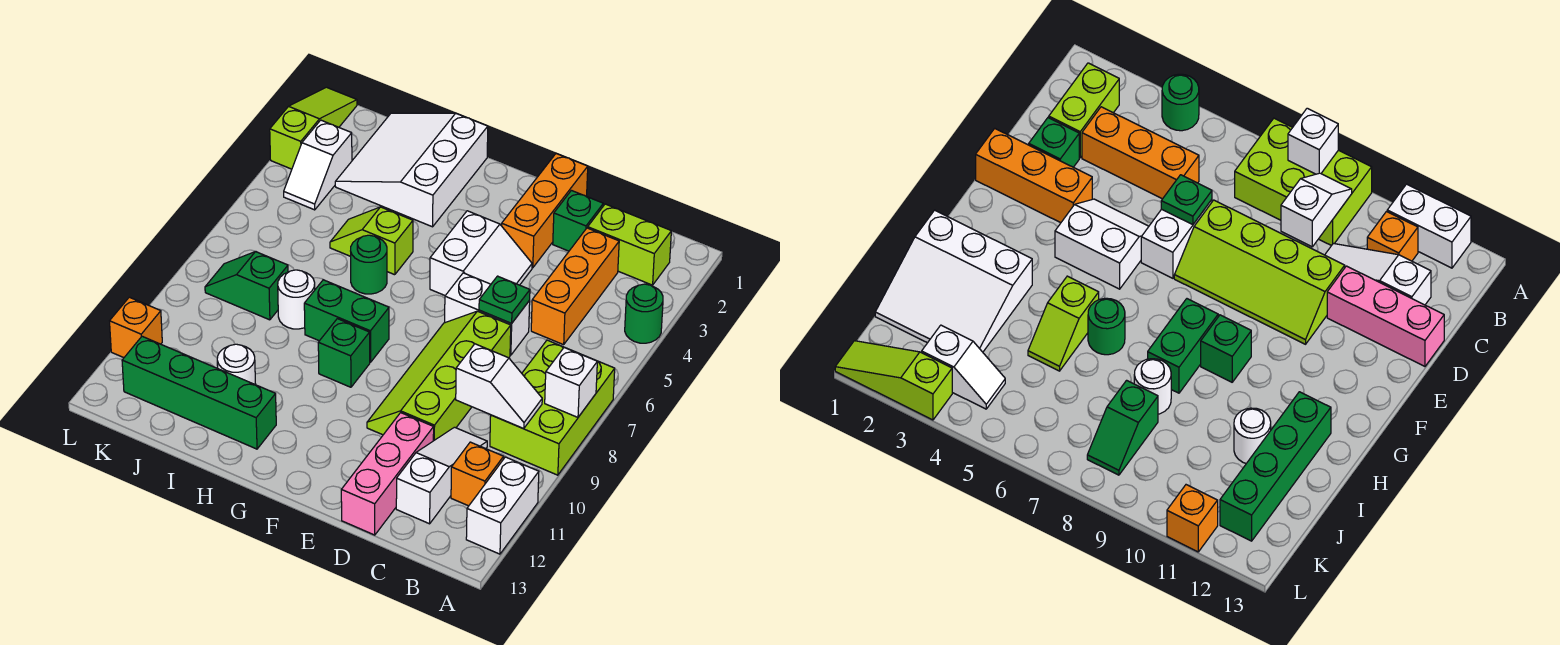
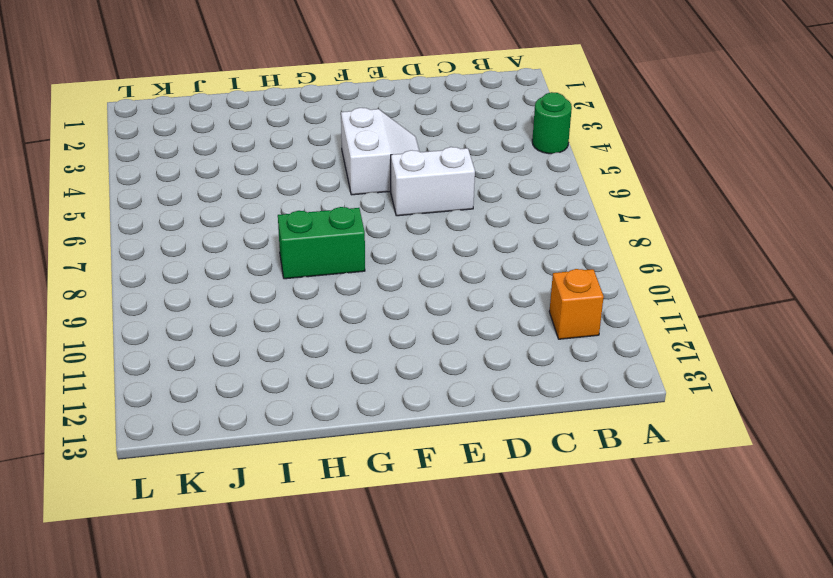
none -> lime brick A7:B9 level 1
none -> white brick A11:A12 level 1
none -> lime brick B2:C2 level 1

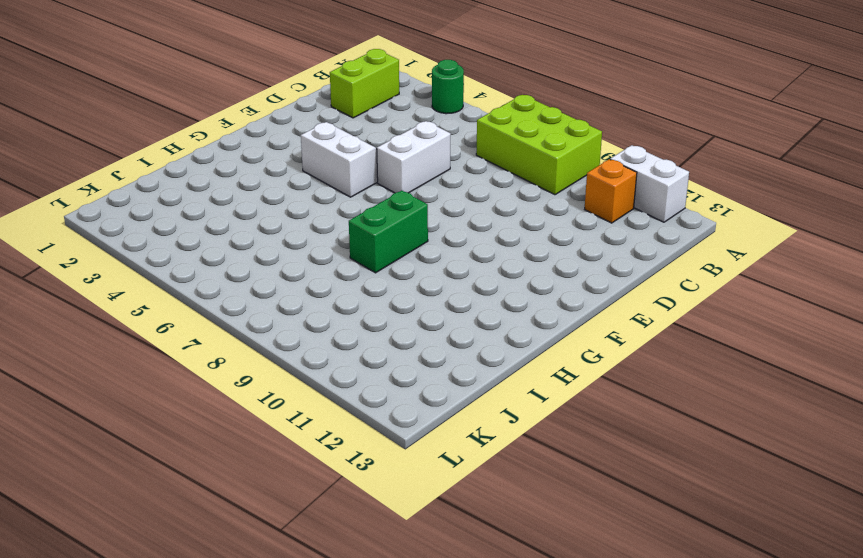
none -> orange brick C3:C5 level 1
none -> white slope C10:C12 level 1 top 12
none -> green brick D2 level 1

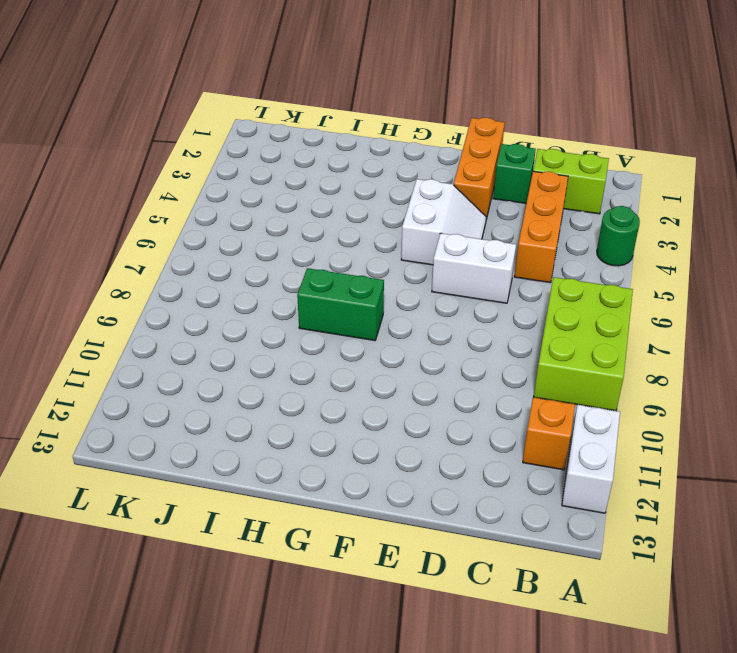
none -> white slope C10:C12 level 1 top 12
none -> lime slope D7:E10 level 1 top D
none -> pink brick D11:D13 level 1

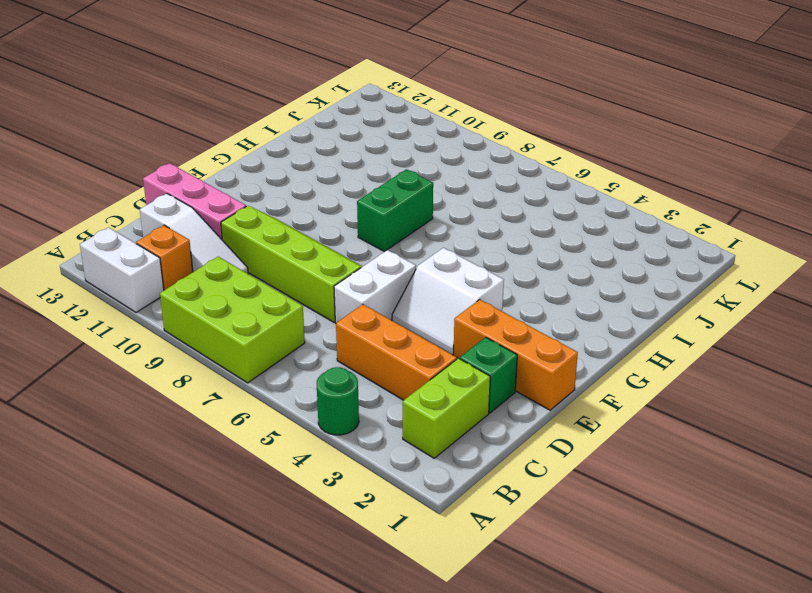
none -> green brick G9 level 1
none -> white slope H1:J3 level 1 top H
none -> lime slope H5:I5 level 1 top H

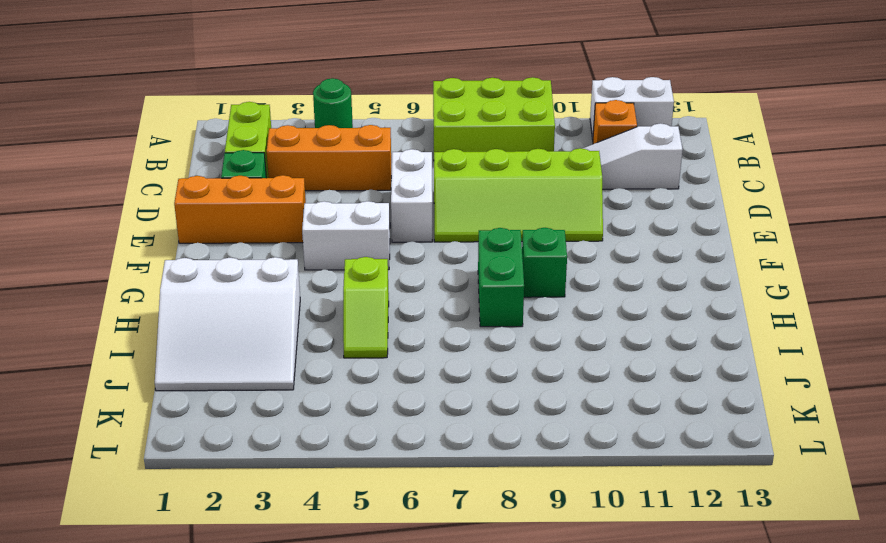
none -> pink brick D11:D13 level 1
none -> green round brick H6 level 1
none -> green brick H12:K12 level 1

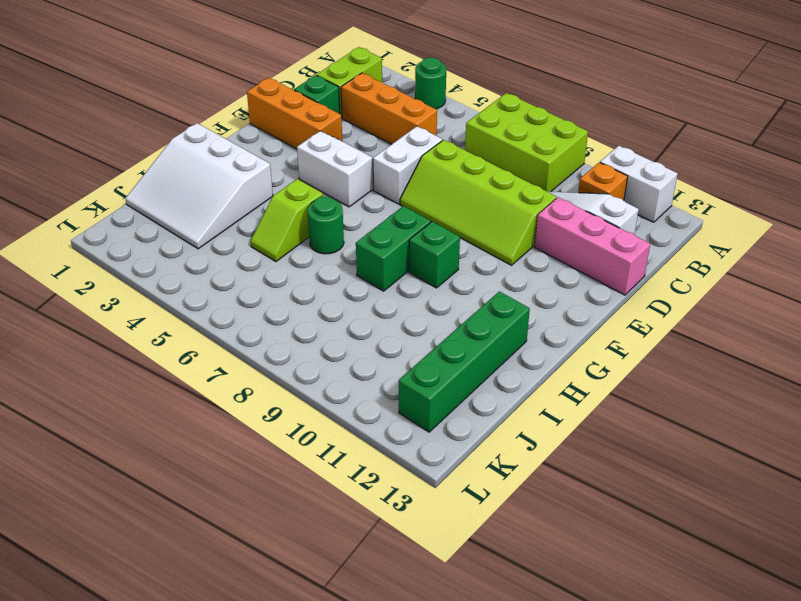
none -> white round brick I8 level 1
none -> white round brick I11 level 1
none -> green slope J8:K8 level 1 top J

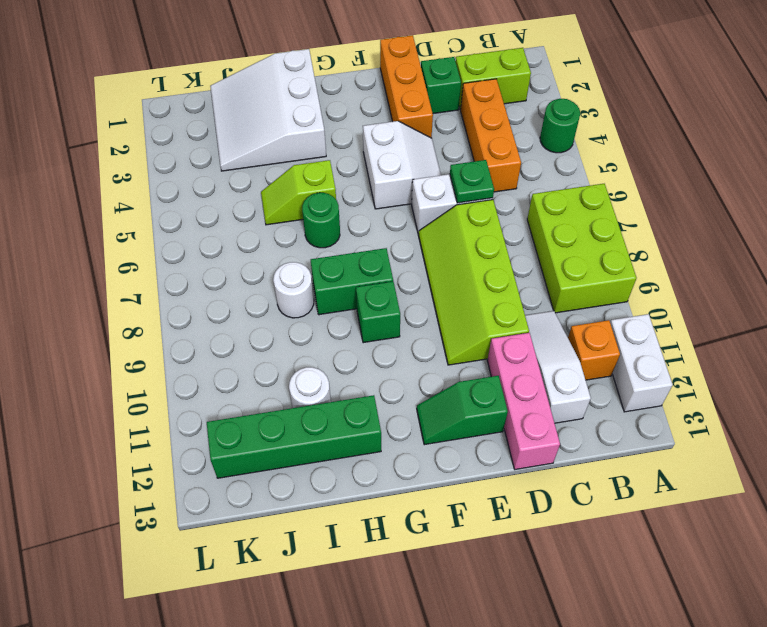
green slope E12:F12 level 1 top E -> green slope J8:K8 level 1 top J
none -> white slope K3:K4 level 1 top 3
none -> lime slope L1:L3 level 1 top 3
none -> orange brick L11 level 1

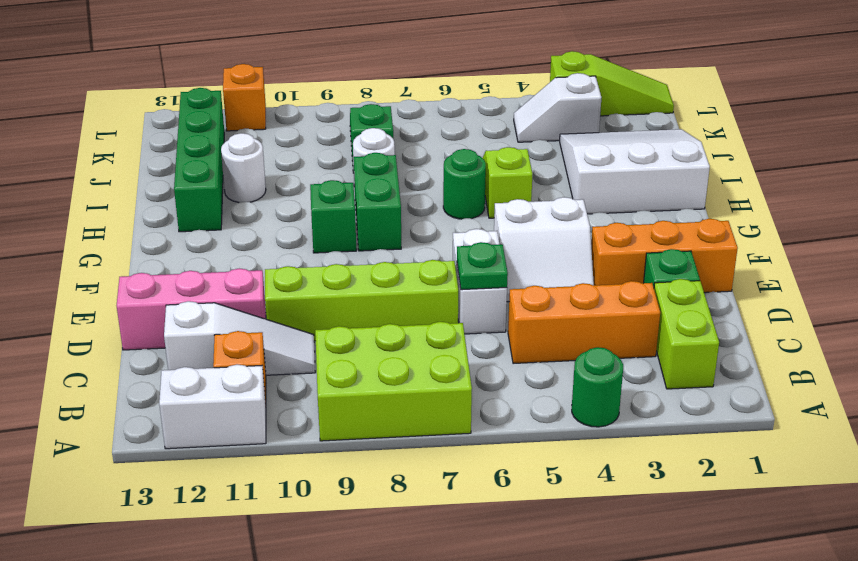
none -> white brick A8 level 2
none -> white slope B9:C9 level 2 top C

